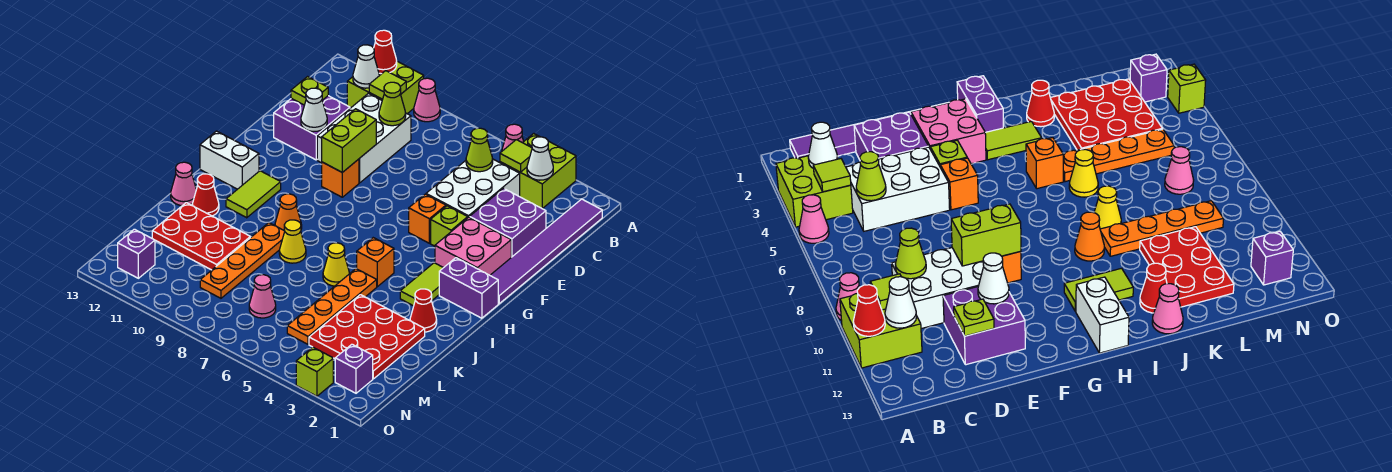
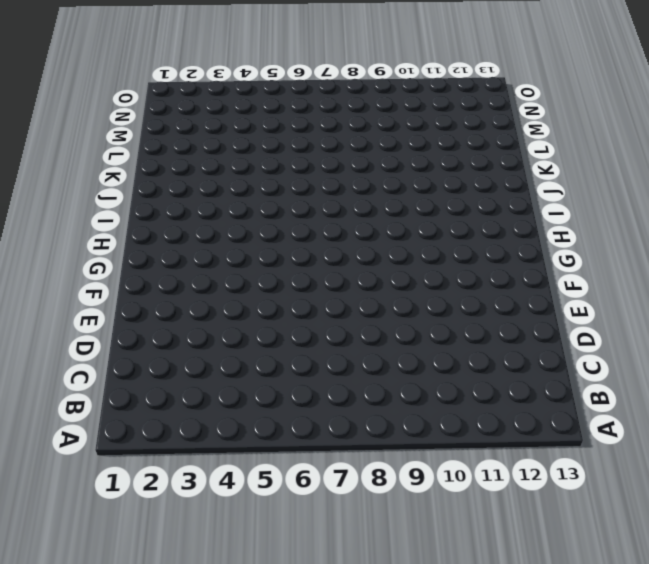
none -> lime brick A3:B4 level 1
none -> pink cone A5 level 1
none -> pink cone A9 level 1
none -> lime brick A10:B11 level 1

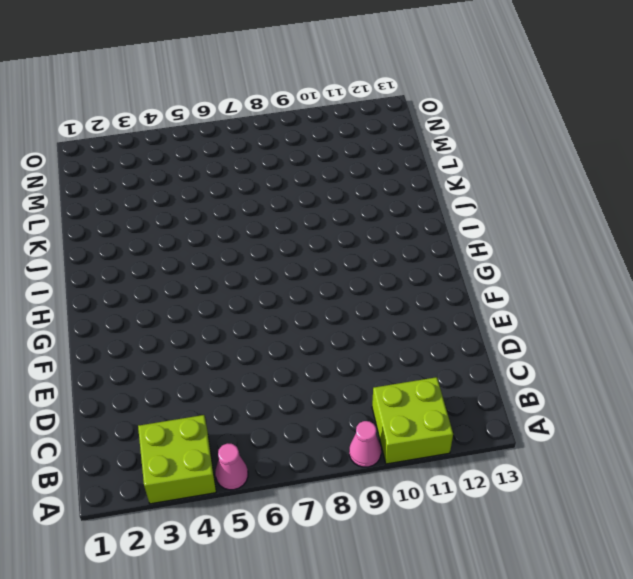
none -> purple tile B1:G1 level 1
none -> white brick C4:E5 level 1
none -> white brick C9:E10 level 1
none -> purple brick D2:E3 level 1

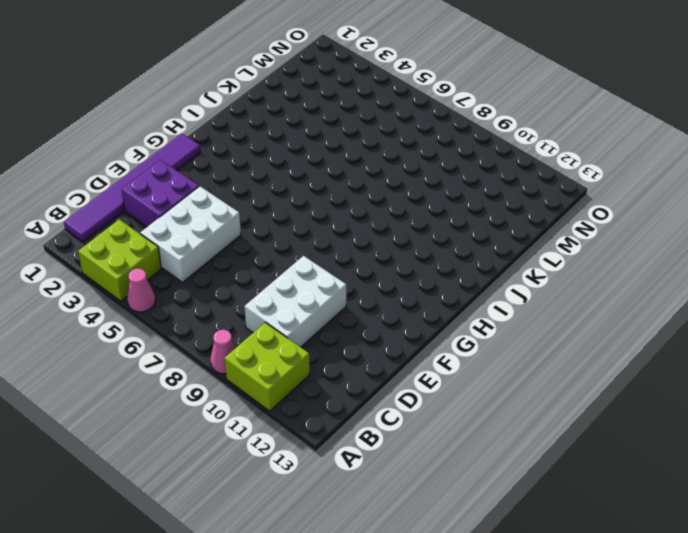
none -> purple brick D11:E12 level 1
none -> pink brick F2:G3 level 1
none -> lime brick F4 level 1
none -> orange brick F5 level 1

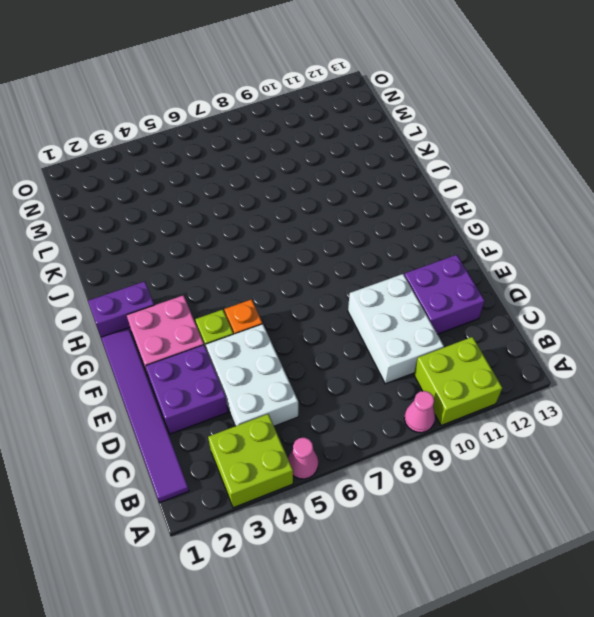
none -> orange brick F9 level 1
none -> lime tile H3:I3 level 1
none -> lime tile H11:I11 level 1
none -> white brick H12:H13 level 1

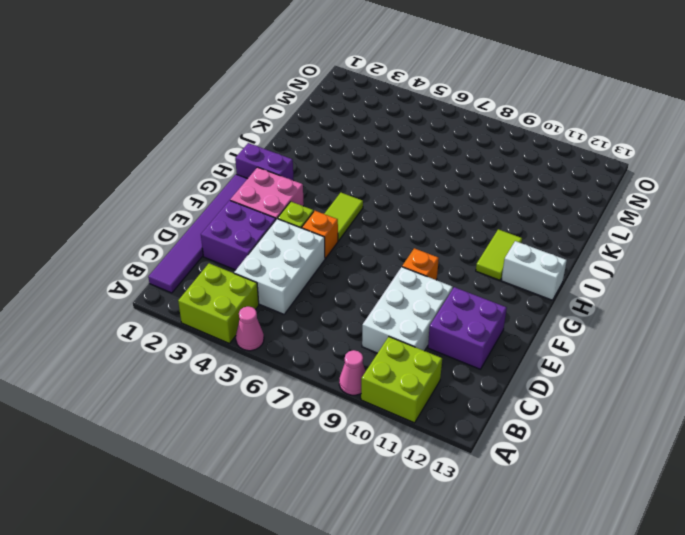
lime tile G5:H5 level 1 -> lime tile H3:I3 level 1
none -> orange brick I5 level 1
none -> orange cone I9 level 1
none -> red cone J2 level 1
none -> orange plate J5:M5 level 1

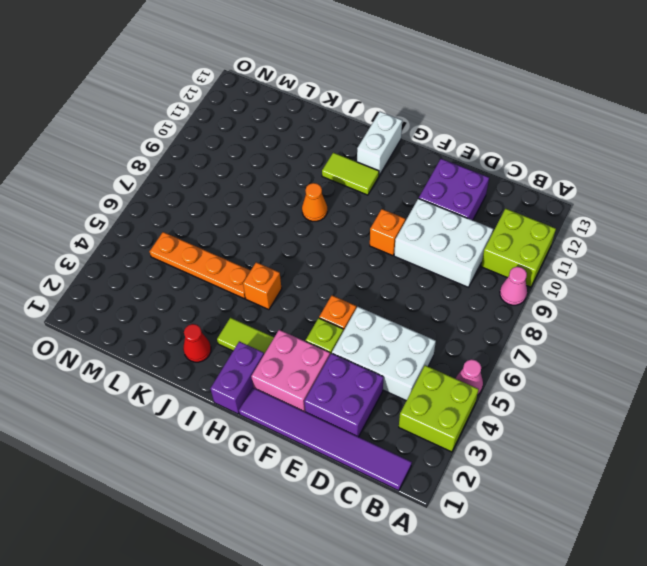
none -> yellow cone J6 level 1
none -> yellow cone J8 level 1
none -> orange plate J9:M9 level 1
none -> red cone J12 level 1

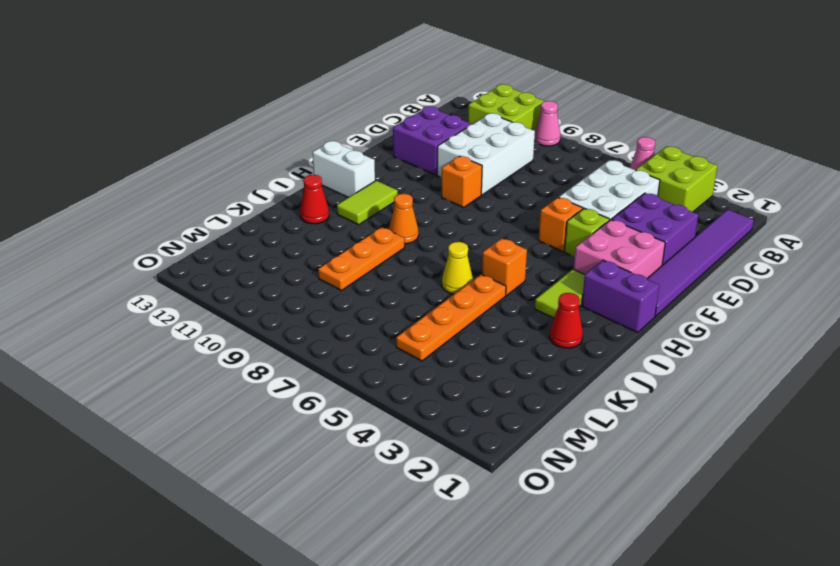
orange plate J9:L9 level 1 -> orange plate J9:M9 level 1
none -> yellow cone J8 level 1
none -> pink cone J13 level 1
none -> red plate K2:M4 level 1
none -> red plate K10:L12 level 1

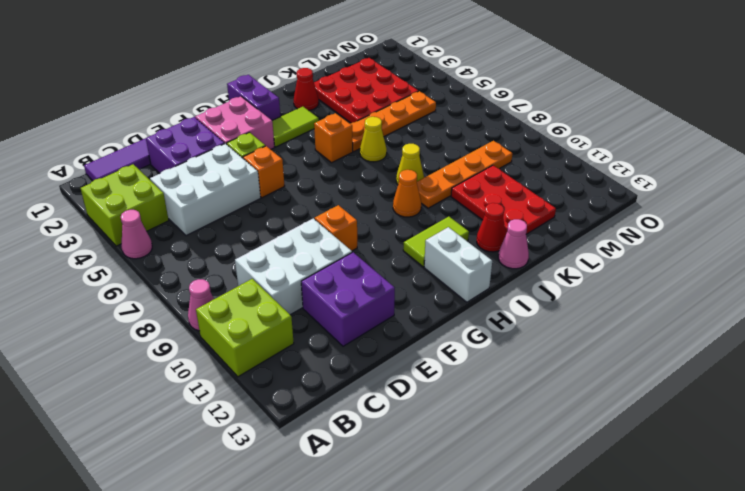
none -> pink cone M7 level 1
none -> purple brick N2 level 1
none -> purple brick N12 level 1
none -> lime brick O3 level 1

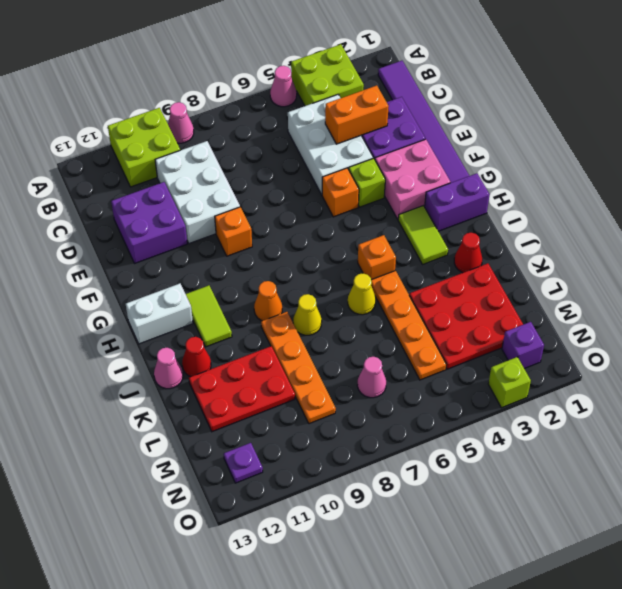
orange brick D3:D4 level 2 -> none
purple plate N12 level 1 -> purple brick N12 level 1
none -> red cone A11 level 2
none -> white cone B3 level 2
none -> lime tile B4 level 2
none -> lime tile B10 level 2

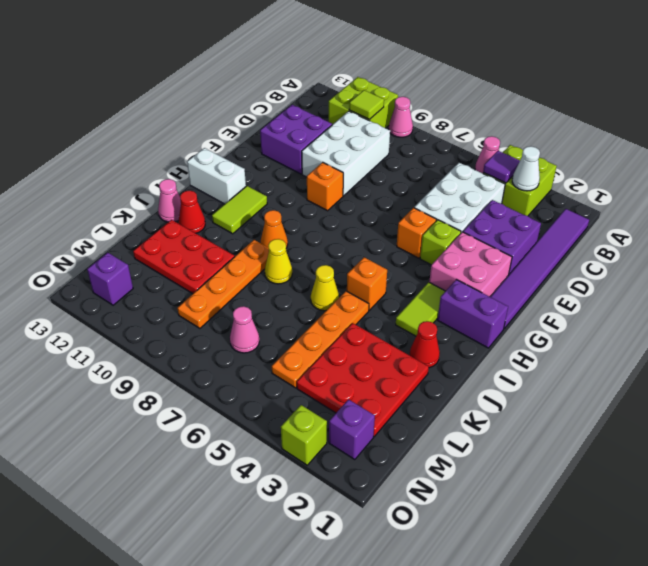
purple tile B4 level 2 -> lime tile B4 level 2
none -> red cone A11 level 2
none -> white cone B11 level 2
none -> lime cone C5 level 2
none -> lime cone C9 level 2

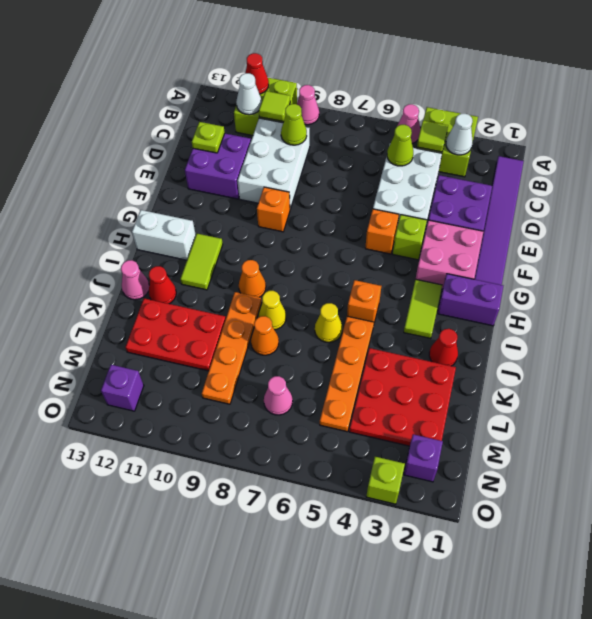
orange cone K8 level 1 -> none
none -> lime brick E9:F9 level 2
none -> white cone E11 level 2

